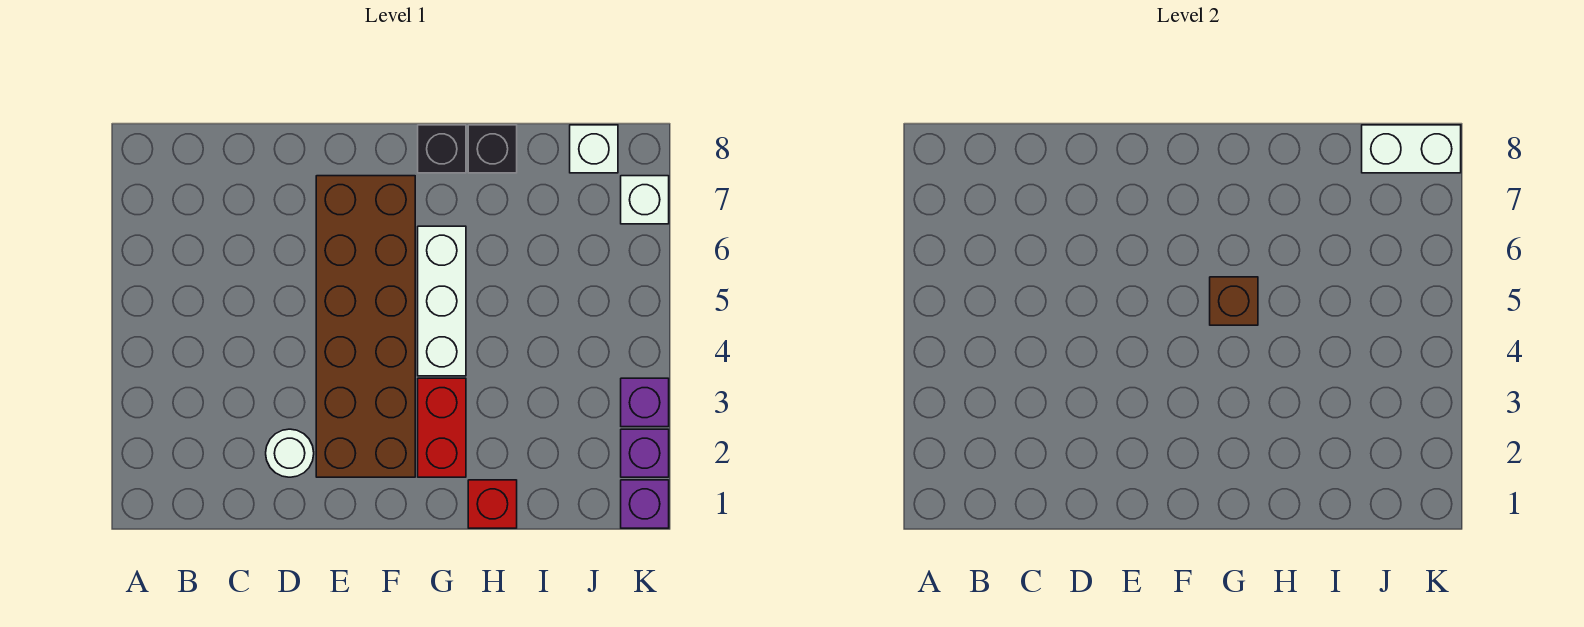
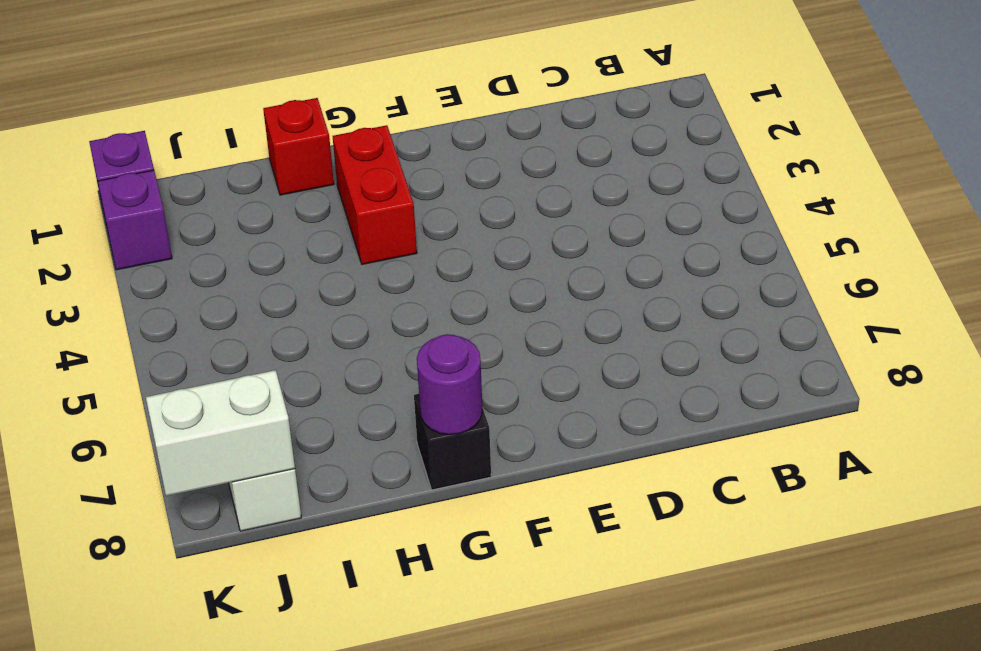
purple round brick G8 level 2 -> none
none -> white round brick D2 level 1
none -> brown brick E2:F7 level 1
none -> white brick G4:G6 level 1

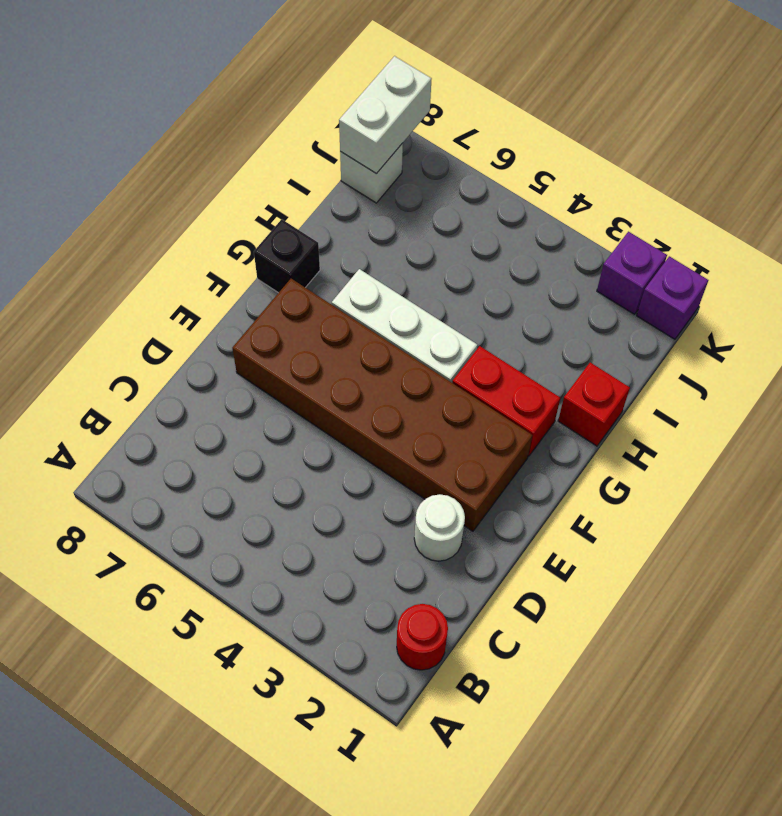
red round brick B1 level 1 -> none
none -> black brick H8 level 1
none -> purple brick K3 level 1
none -> white brick K7 level 1

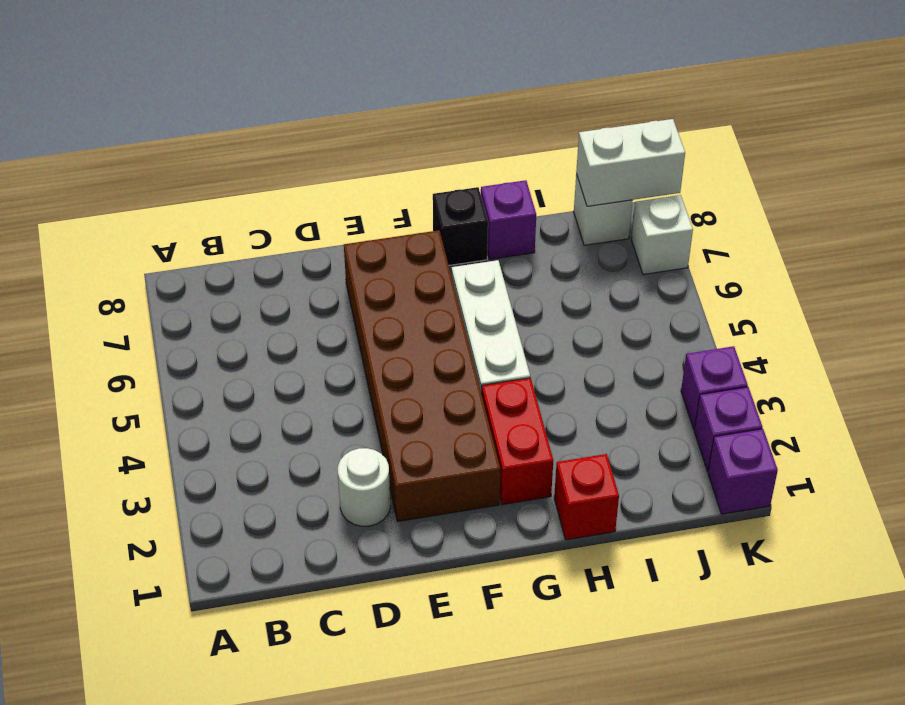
purple brick H8 level 1 -> black brick H8 level 1
none -> brown brick G5 level 2

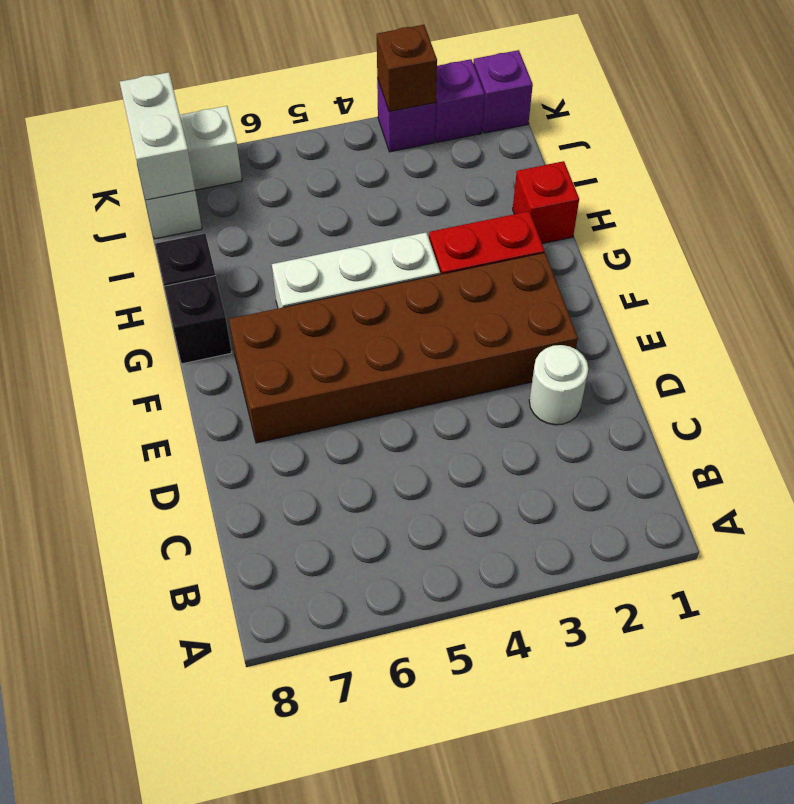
brown brick K3 level 2 -> brown brick G5 level 2

